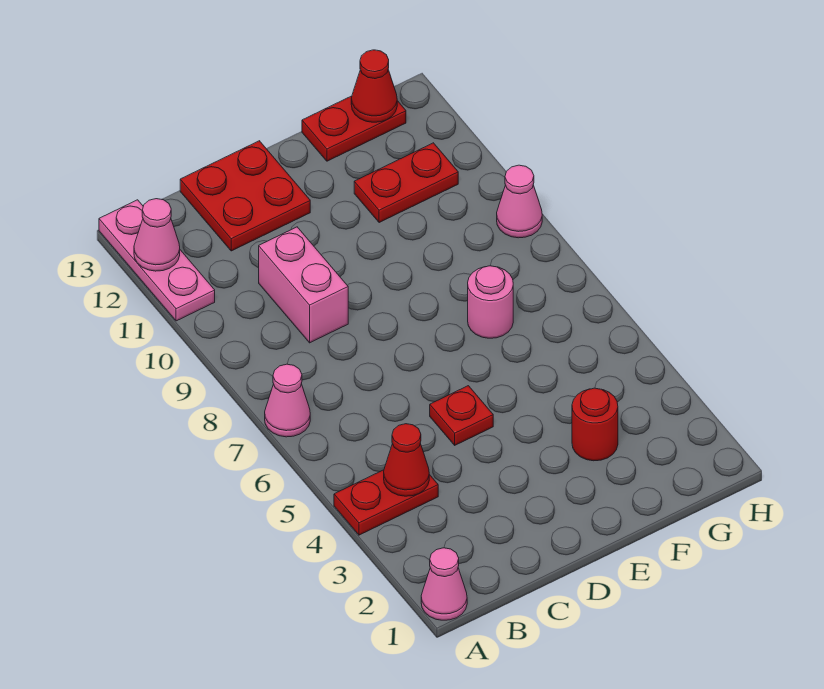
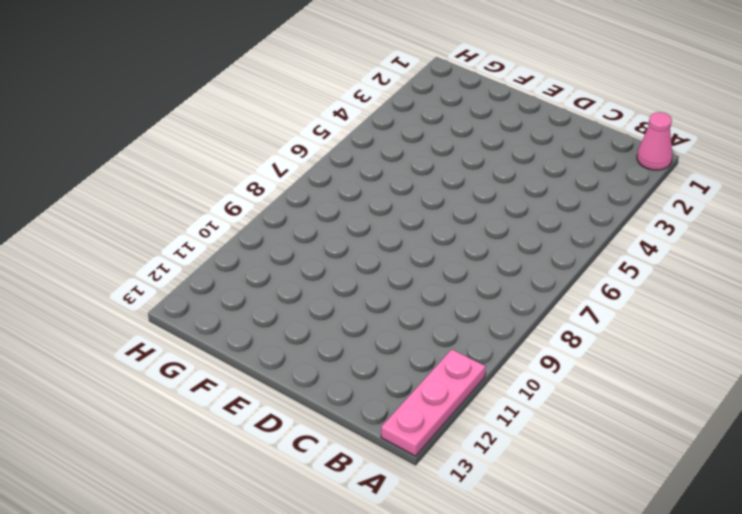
none -> red plate A4:B4 level 1
none -> pink cone A7 level 1
none -> pink brick C9:C10 level 1

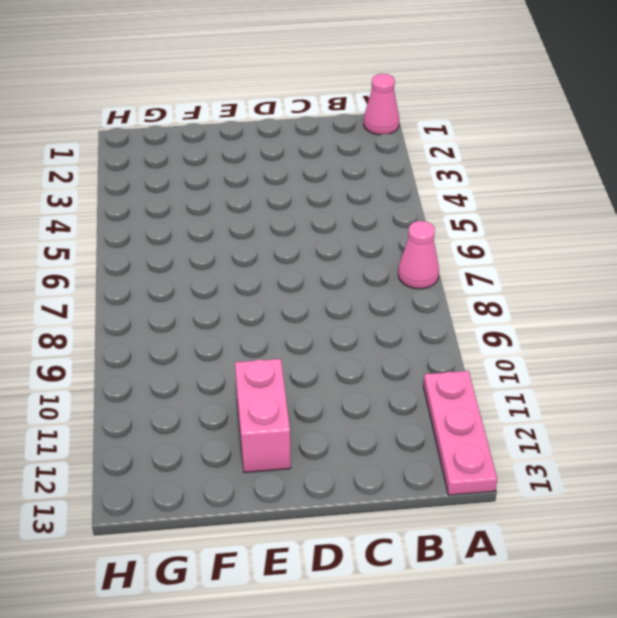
pink brick E11:E12 level 1 -> pink brick C9:C10 level 1
none -> red plate A4:B4 level 1
none -> red plate C12:D13 level 1
none -> red plate D5 level 1

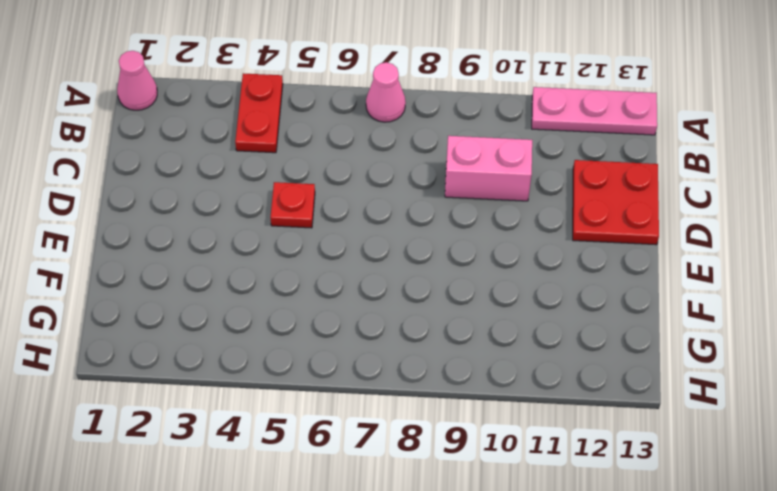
none -> red round brick F3 level 1
none -> pink round brick F7 level 1
none -> red plate F11:G11 level 1

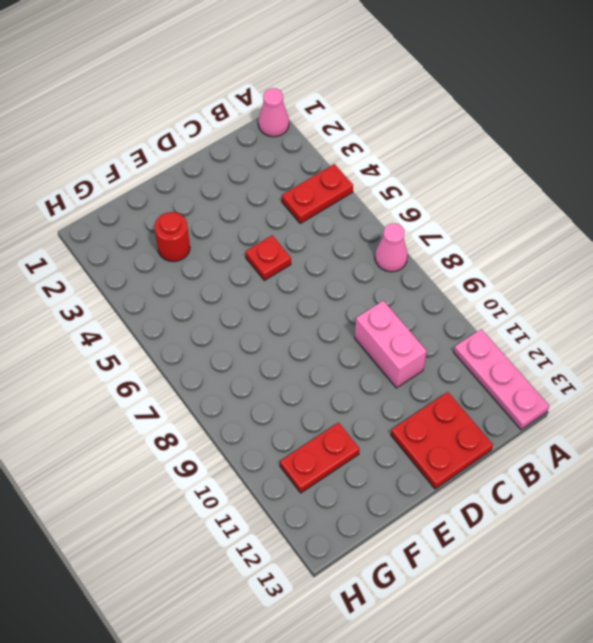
none -> pink round brick F7 level 1
none -> red plate F13:G13 level 1
none -> pink cone H9 level 1

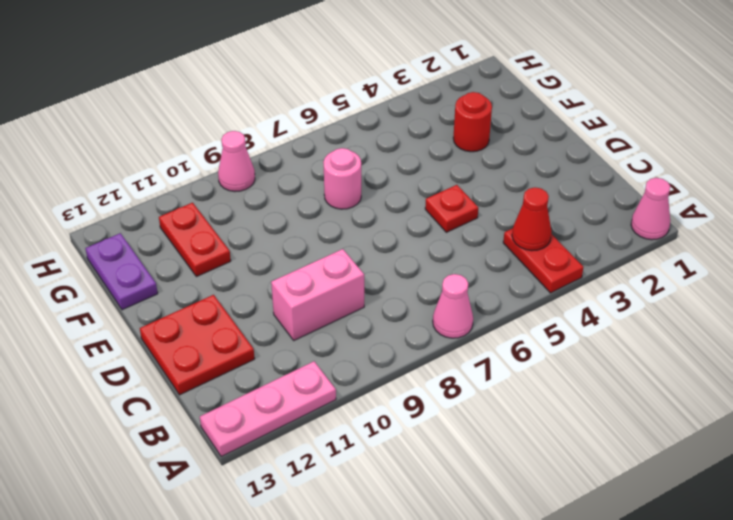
purple plate F13:G13 level 1 -> red plate F13:G13 level 1
none -> pink cone A12 level 2
none -> red cone G13 level 2

